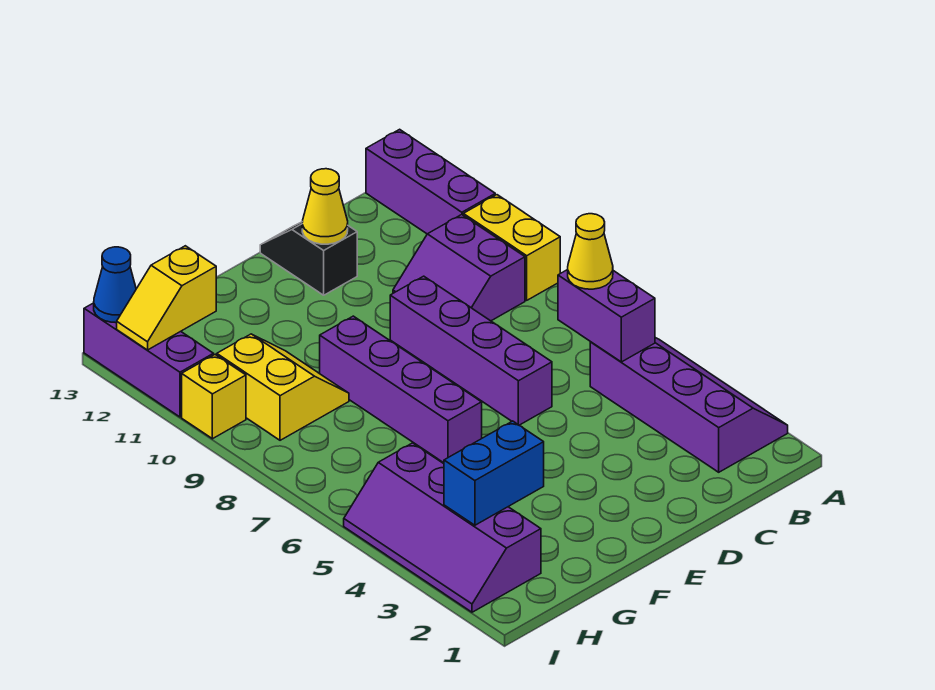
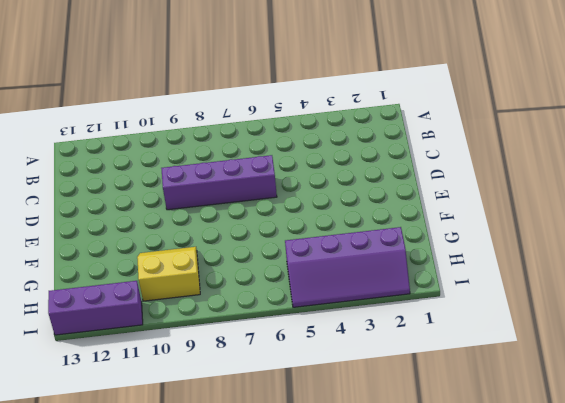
none -> purple slope A2:B5 level 1 top B
none -> yellow brick A9:A10 level 1
none -> purple brick A11:A13 level 1

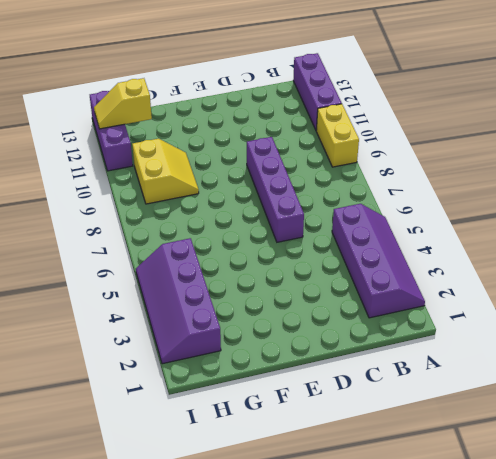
none -> purple slope B9:C10 level 1 top B
none -> black slope D12:D13 level 1 top 12
none -> purple brick F6:F9 level 1

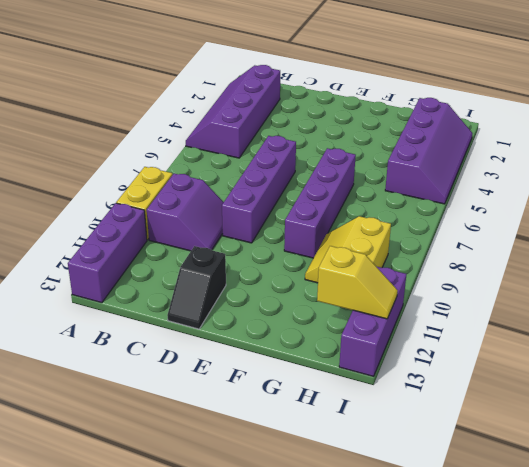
none -> yellow brick I10 level 1
none -> purple brick B5:B6 level 2
none -> yellow cone D12 level 2

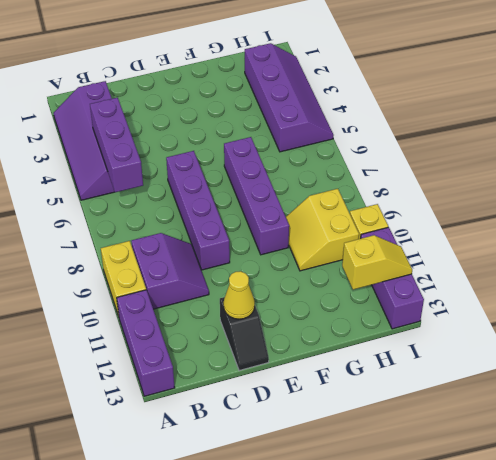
purple brick B4:B6 level 2 -> purple brick B5:B6 level 2
none -> blue brick G3:H3 level 2
none -> blue cone I13 level 2
none -> yellow cone B6 level 3

